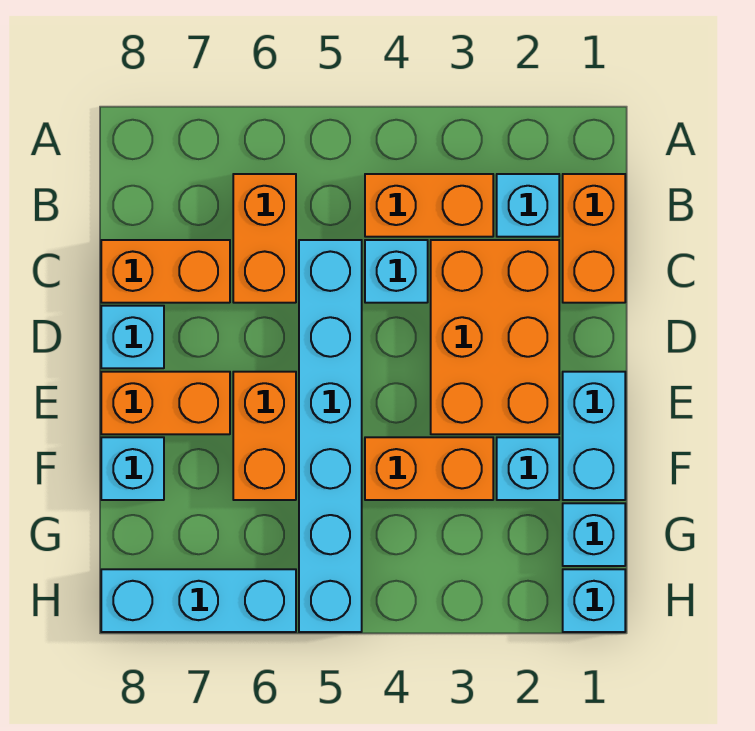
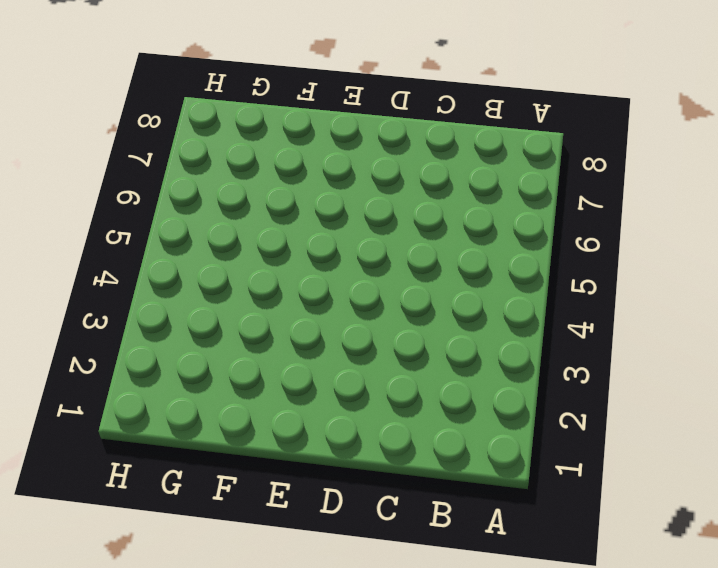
none -> orange brick B1:C1 level 1
none -> cyan brick B2 level 1
none -> orange brick B3:B4 level 1

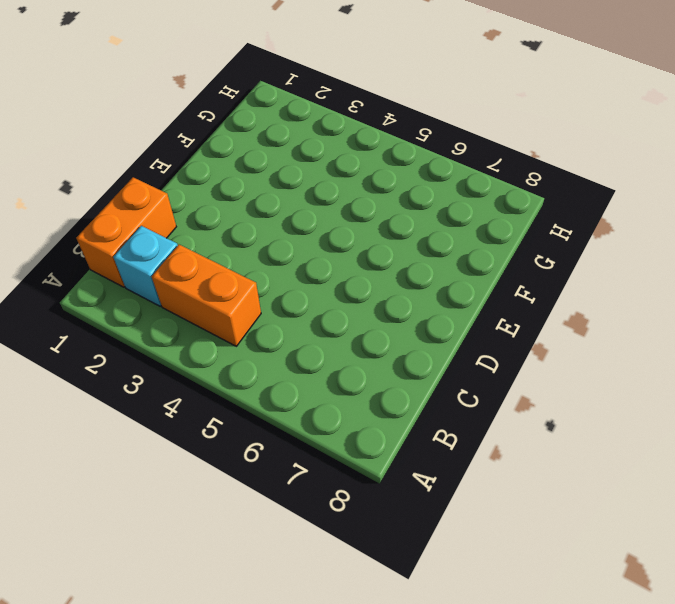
none -> orange brick B6:C6 level 1
none -> orange brick C2:E3 level 1
none -> cyan brick C4 level 1

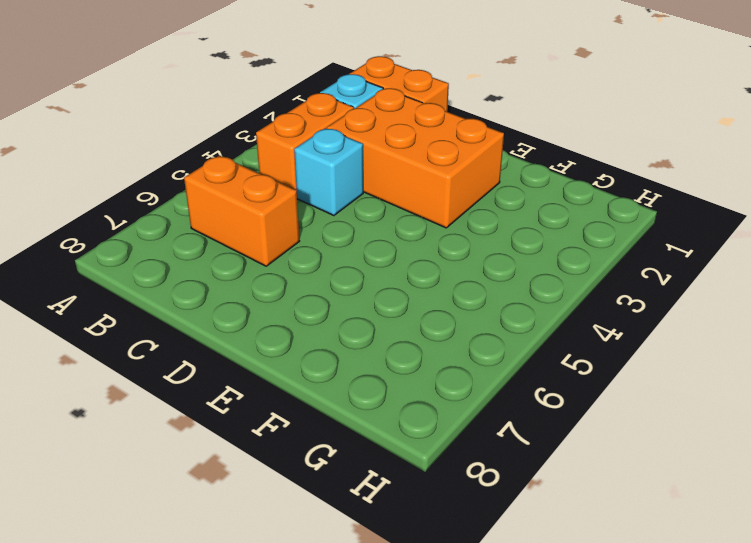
none -> cyan brick C5:H5 level 1
none -> orange brick C7:C8 level 1
none -> cyan brick D8 level 1

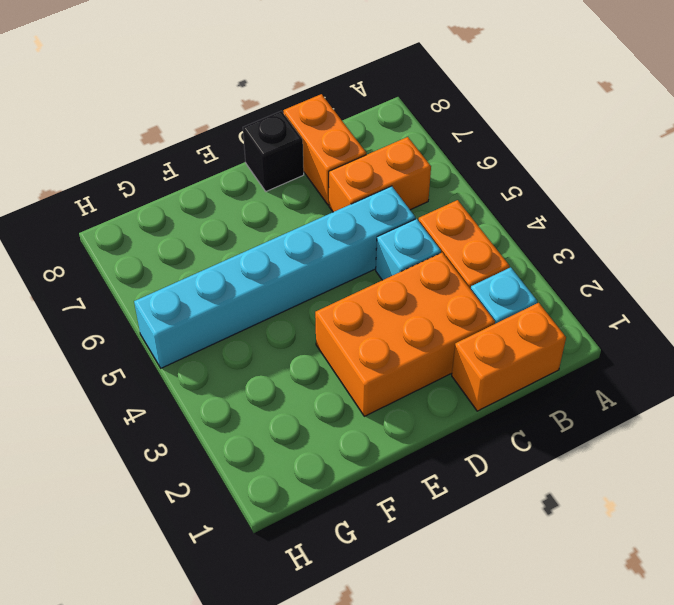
black brick D8 level 1 -> cyan brick D8 level 1
none -> cyan brick E1:F1 level 1
none -> orange brick E6:F6 level 1
none -> orange brick E7:E8 level 1

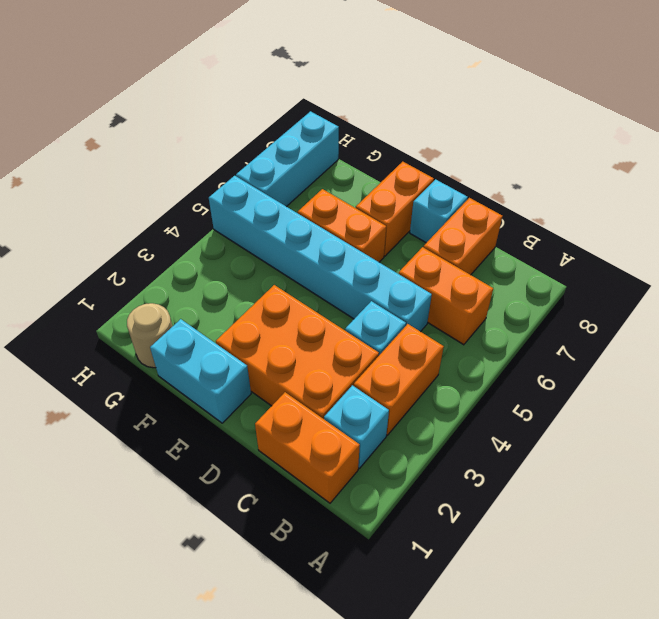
tan round brick G1 level 1 -> cyan brick G1 level 1
none -> cyan brick F2 level 1
none -> orange brick F3:F4 level 1
none -> cyan brick F8 level 1

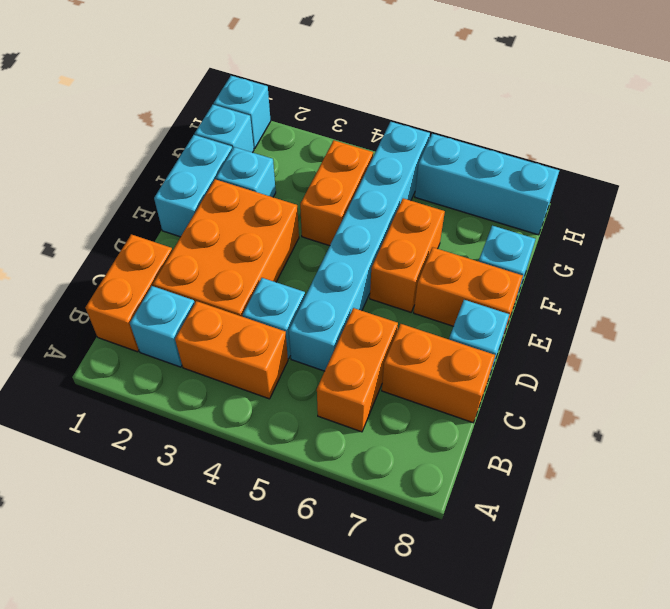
orange brick F4:G4 level 1 -> orange brick F3:F4 level 1

